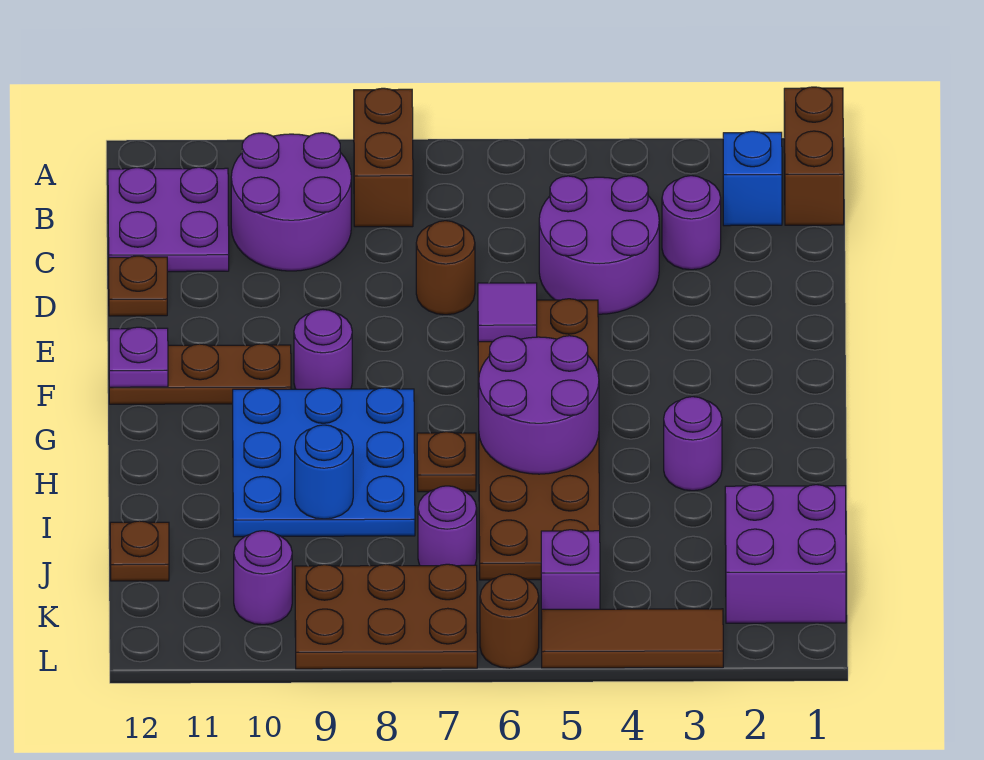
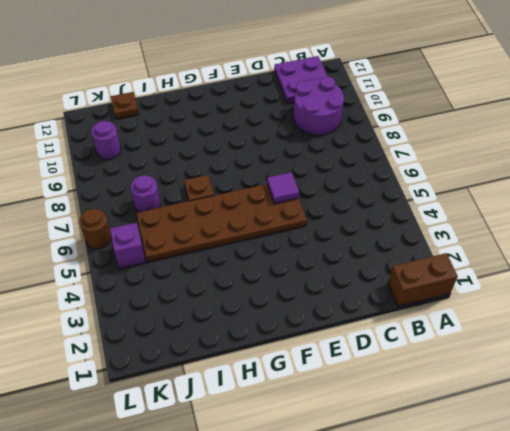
none -> brown brick A8:B8 level 1
none -> blue brick B2 level 1
none -> purple round brick C3 level 1

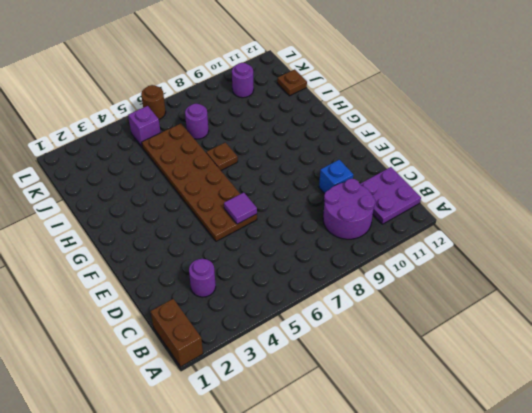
blue brick D10 level 1 -> blue brick B2 level 1
none -> brown brick A8:B8 level 1
none -> purple round brick C4:D5 level 1
none -> brown round brick D7 level 1

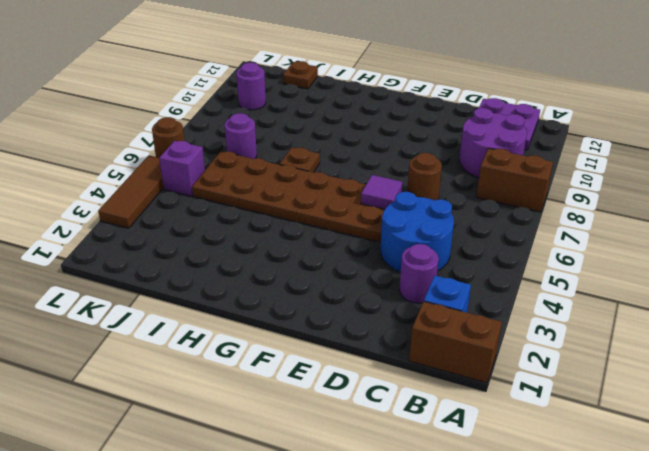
blue round brick C4:D5 level 1 -> purple round brick C4:D5 level 1
none -> brown plate D12 level 1
none -> purple round brick F9 level 1
none -> brown plate F10:F12 level 1

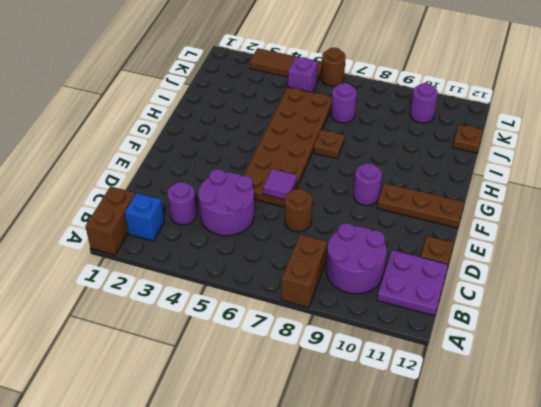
none -> blue plate G8:I10 level 1
none -> purple round brick H3 level 1
none -> purple brick J1:K2 level 1

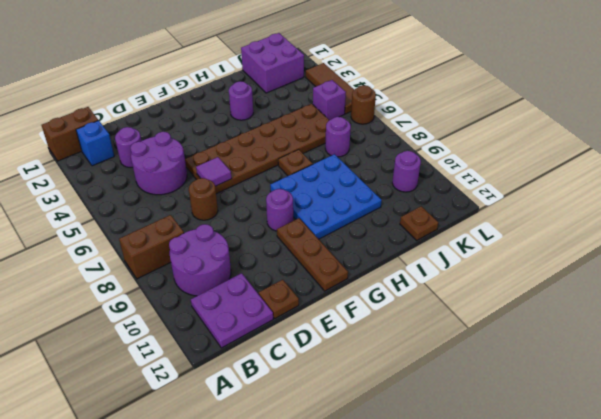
none -> brown plate K7:L9 level 1
none -> purple plate F12 level 2
none -> purple round brick G5:H6 level 2

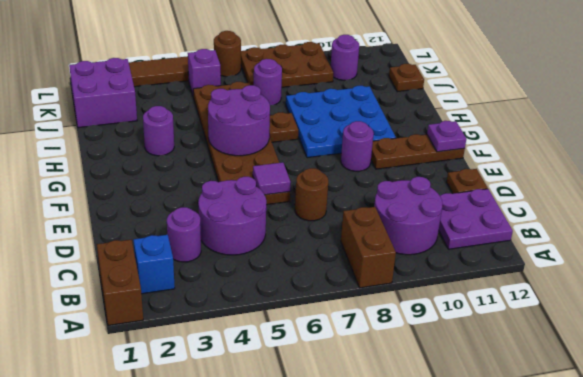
none -> blue round brick I9 level 2

